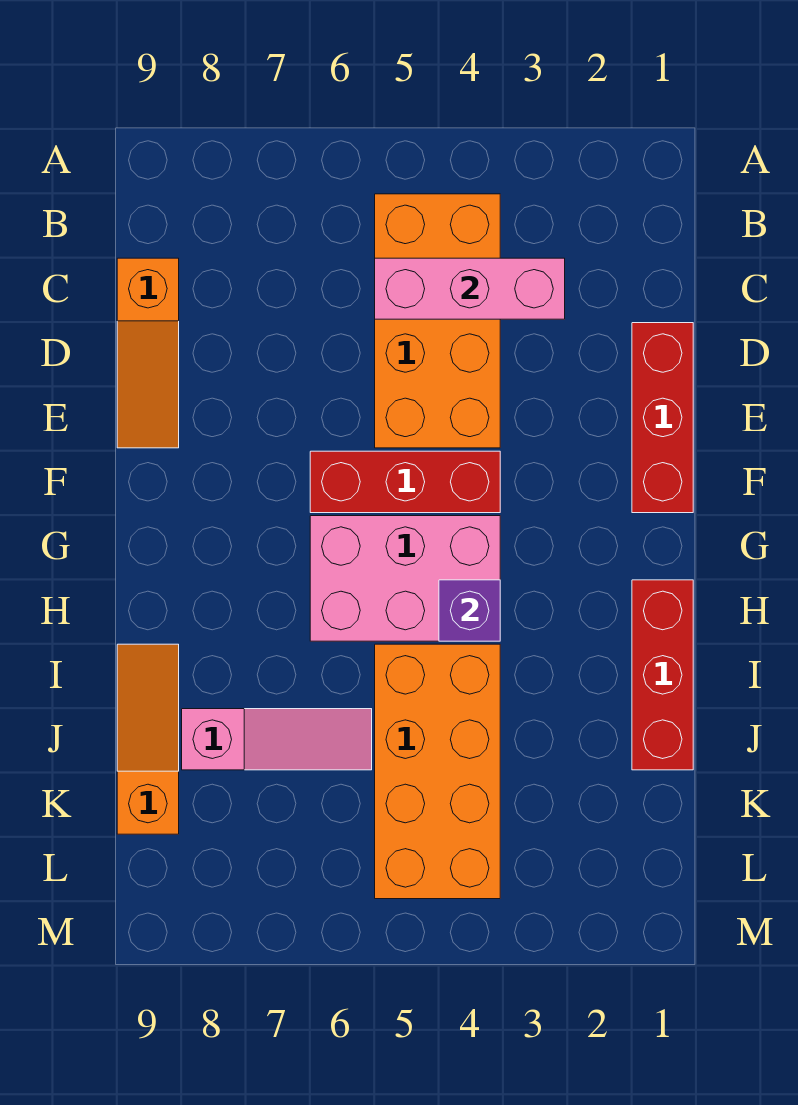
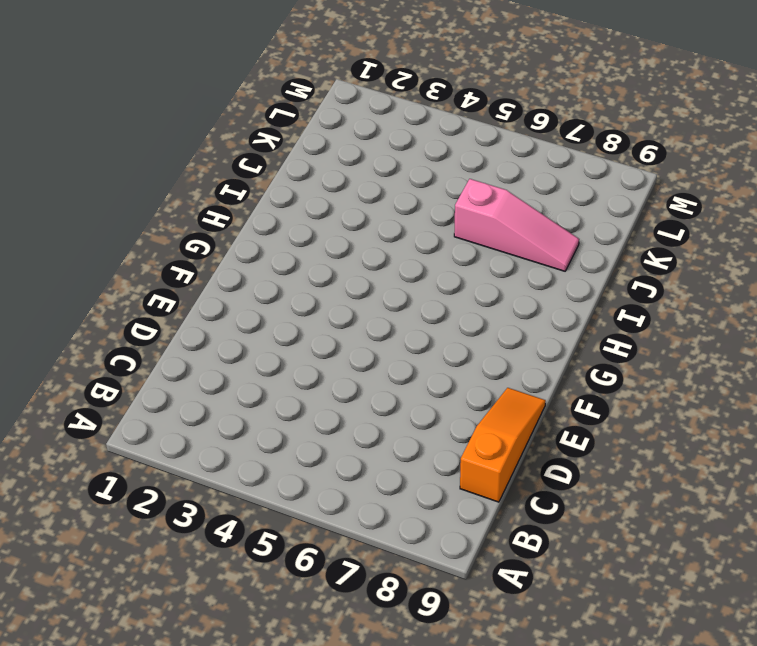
pink slope J6:J8 level 1 top 6 -> pink slope J6:J8 level 1 top 8
none -> orange brick B4:E5 level 1
none -> red brick D1:F1 level 1

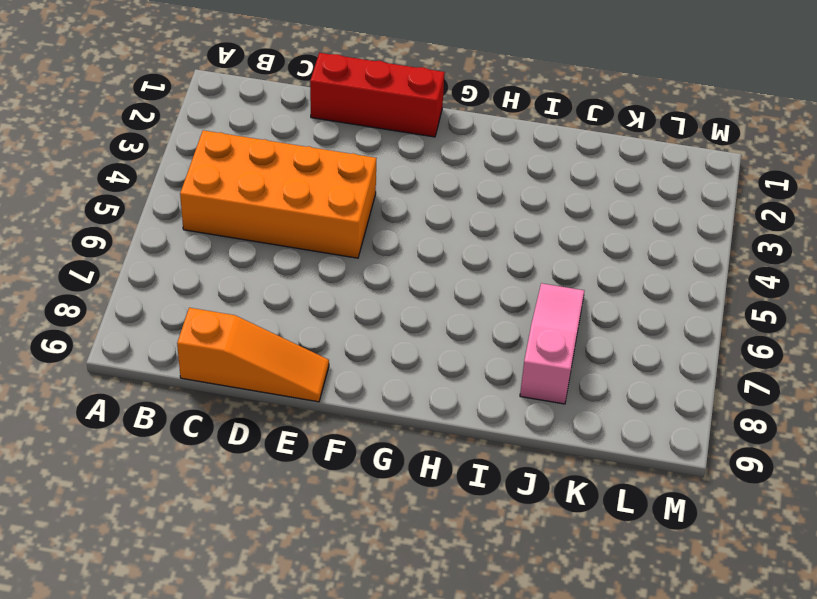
none -> red brick F4:F6 level 1
none -> pink brick G4:H6 level 1

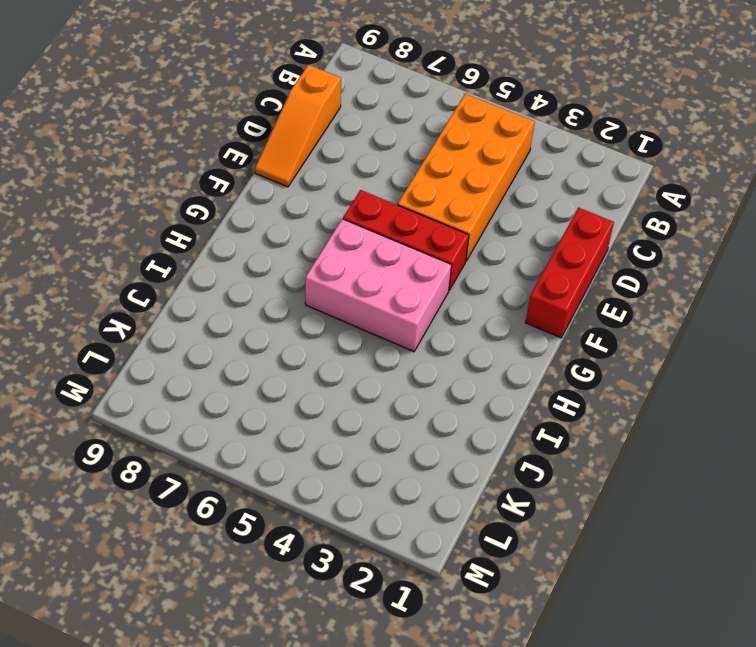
none -> red brick H1:J1 level 1
none -> orange brick I4:L5 level 1

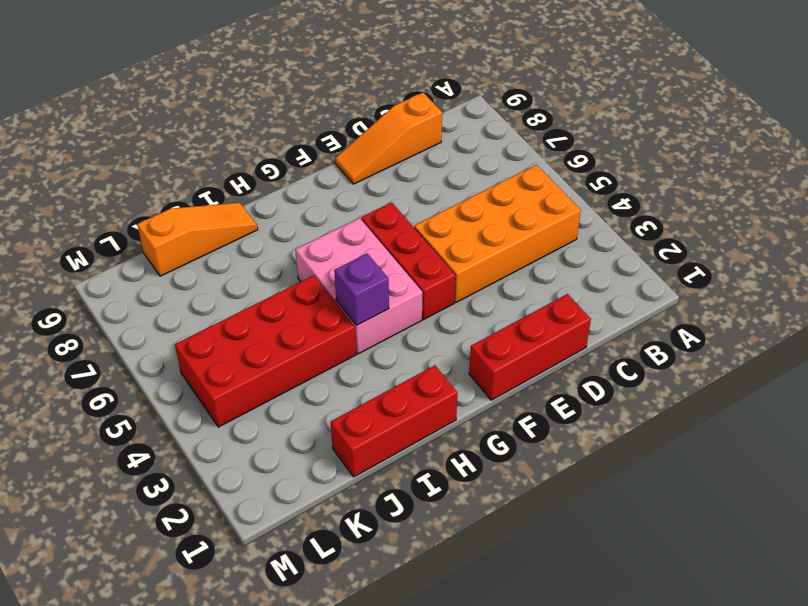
red brick I4:L5 level 1 -> orange brick I4:L5 level 1
none -> pink slope J6:J8 level 1 top 8
none -> pink brick C3:C5 level 2

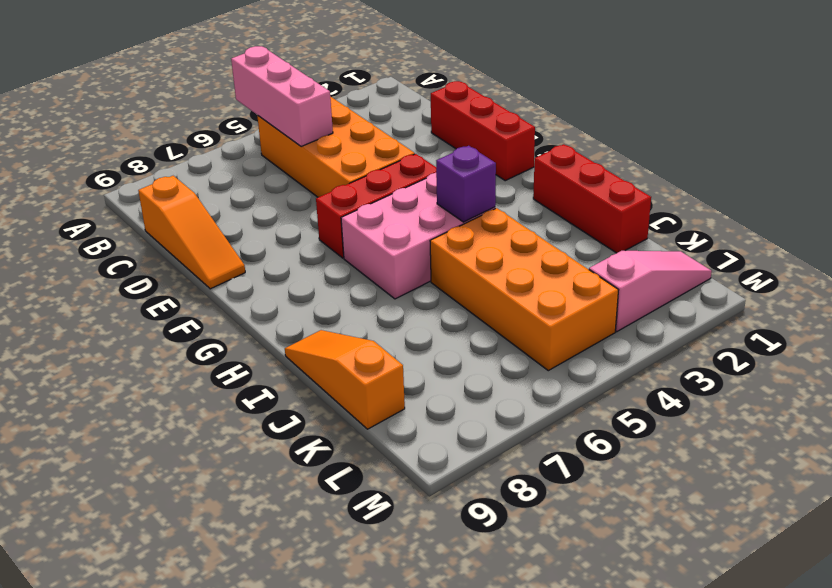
pink brick A5:C5 level 2 -> pink brick C3:C5 level 2
pink slope L1:L3 level 1 top 3 -> pink slope J6:J8 level 1 top 8

